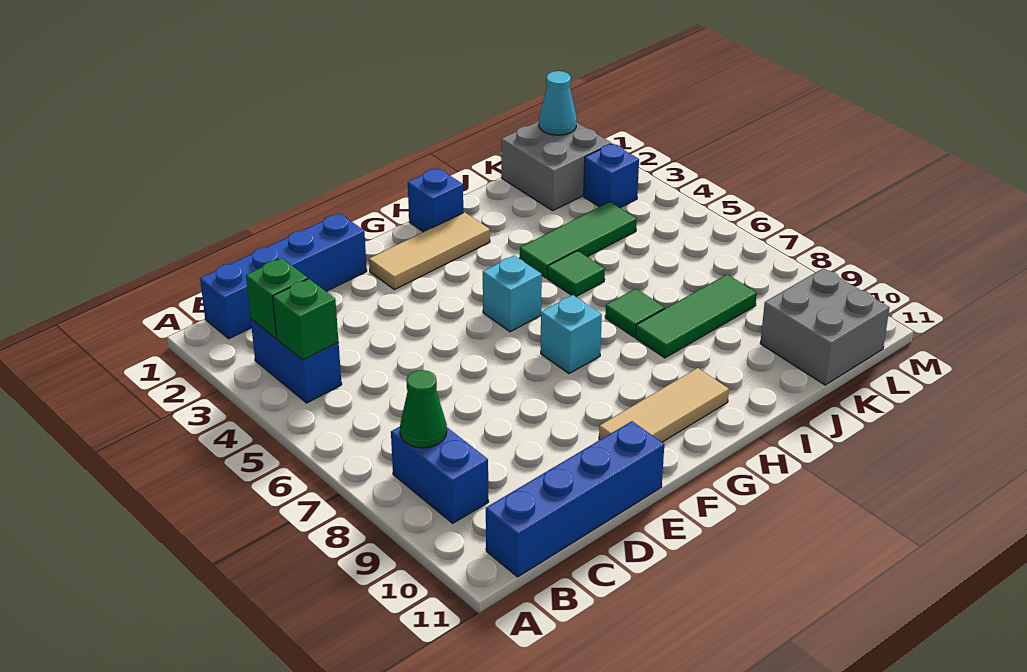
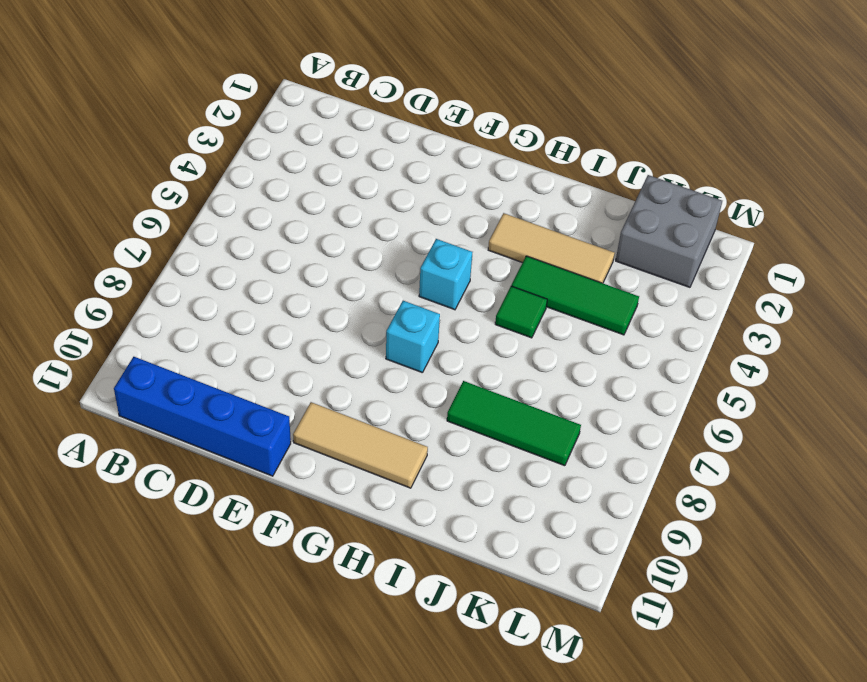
tan tile H3:J3 level 1 -> tan tile F2:H2 level 1
none -> blue brick B1:E1 level 1
none -> blue brick B3:B4 level 1
none -> blue brick B8:B9 level 1

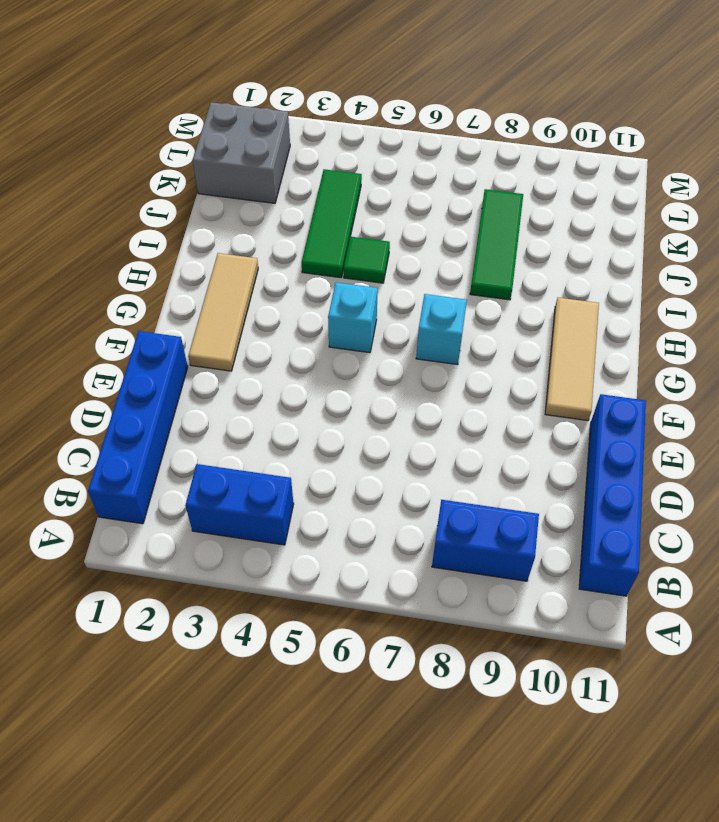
none -> blue brick H1 level 1
none -> green tile I7 level 1
none -> grey brick K10:L11 level 1

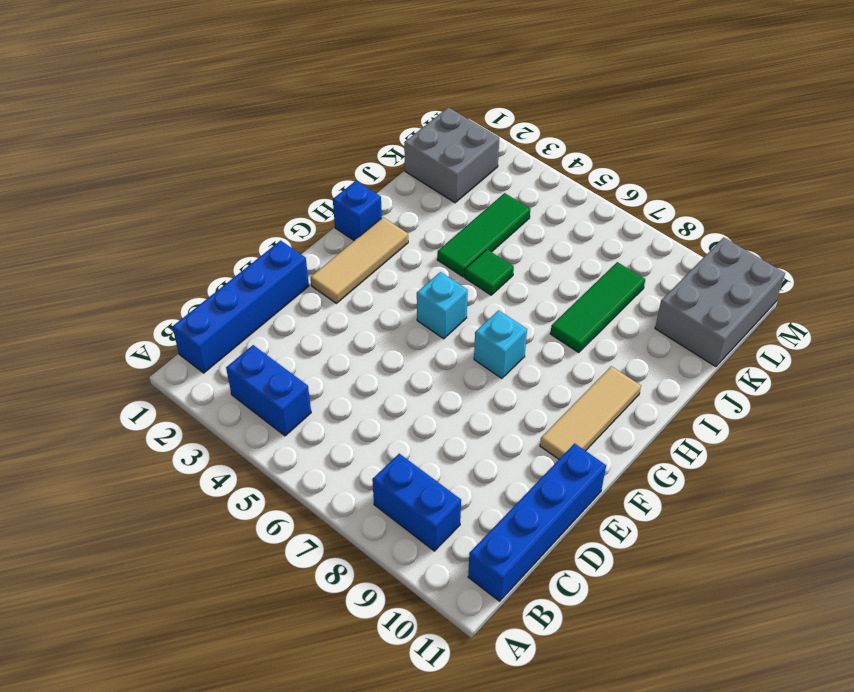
grey brick K10:M11 level 1 -> grey brick K10:L11 level 1
none -> green tile I7 level 1
none -> blue brick L3 level 1
none -> green brick B3 level 2

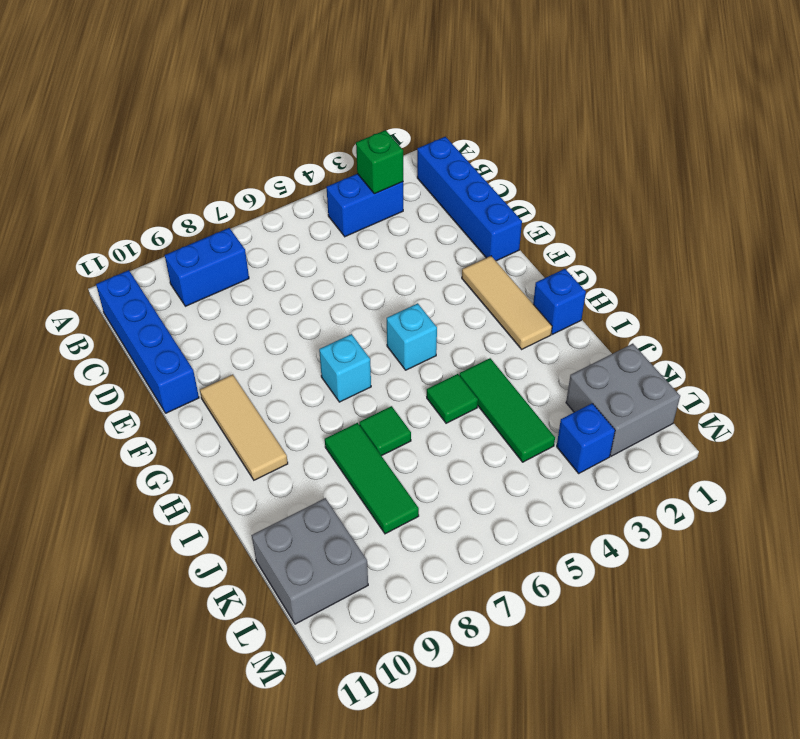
none -> green brick B4 level 2
none -> green cone B8 level 2
none -> cyan cone L1 level 2

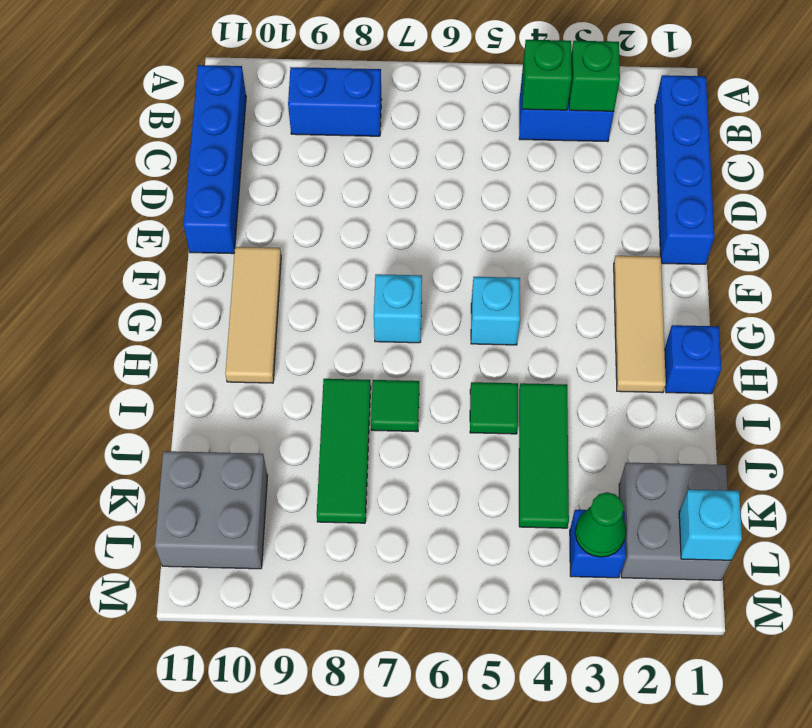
cyan brick L1 level 2 -> cyan cone L1 level 2
green cone L3 level 2 -> green cone B8 level 2

